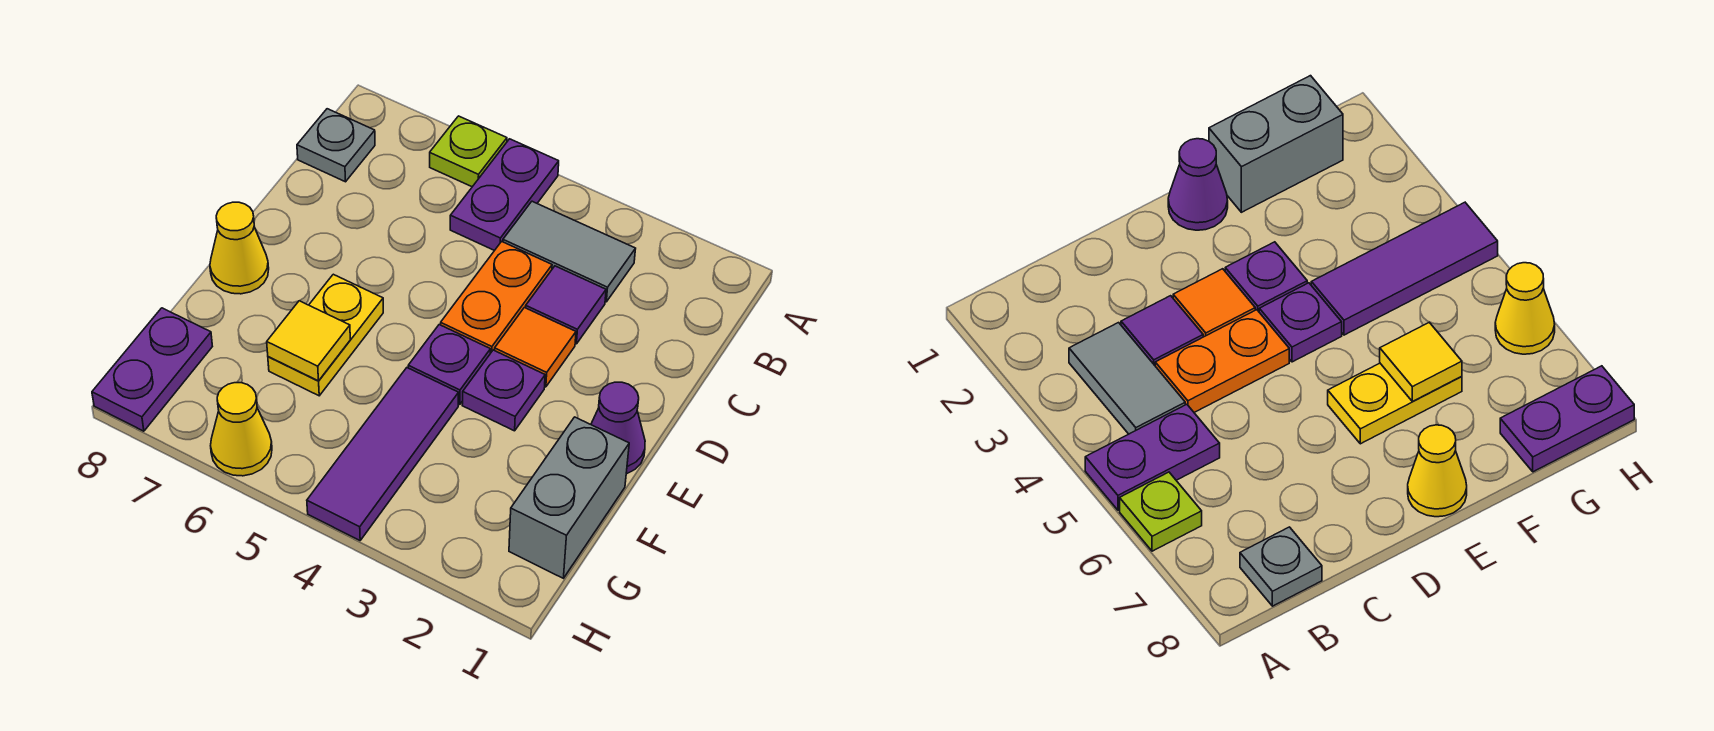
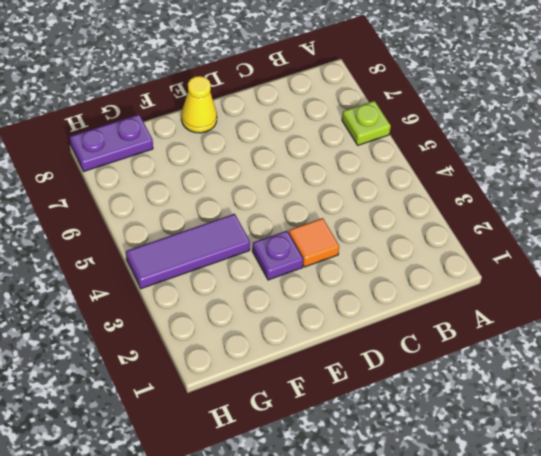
none -> purple plate A5:B5 level 1
none -> grey tile B3:B4 level 1
none -> grey plate B8 level 1

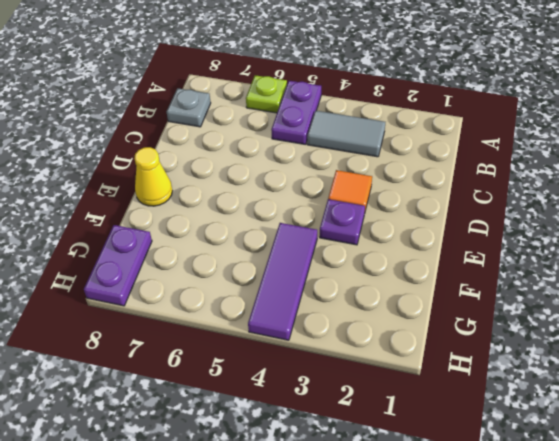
none -> purple tile C3 level 1
none -> orange plate C4:D4 level 1
none -> purple cone E1 level 1

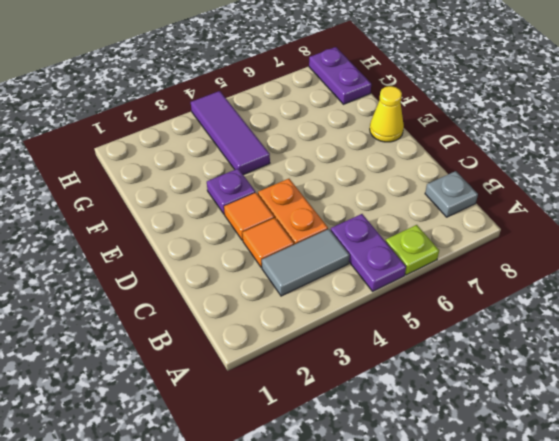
orange tile C3 level 1 -> purple tile C3 level 1
none -> purple cone E1 level 1
none -> purple plate E4 level 1
none -> yellow plate E6:F6 level 1

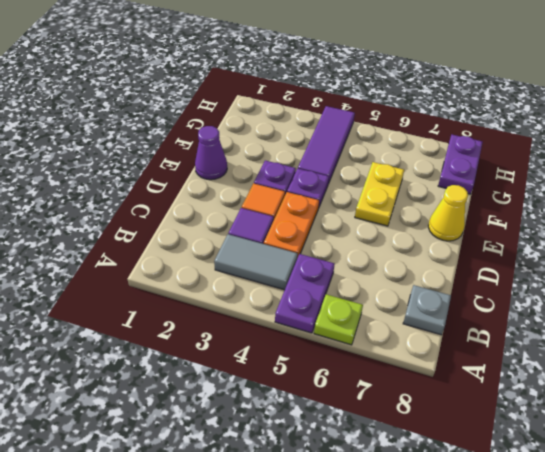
none -> grey brick F1:G1 level 1
none -> yellow cone H6 level 1
none -> yellow tile F6 level 2

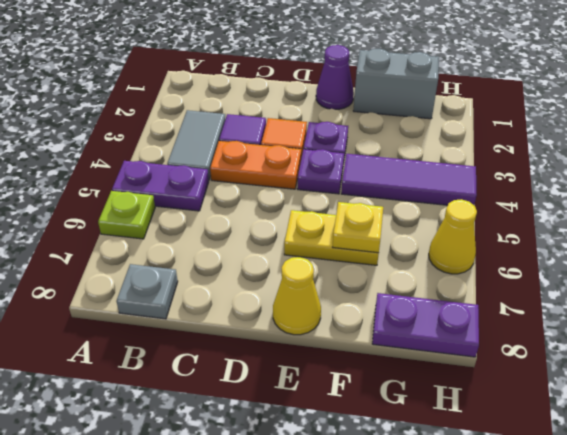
yellow plate F6 level 2 -> yellow tile F6 level 2

